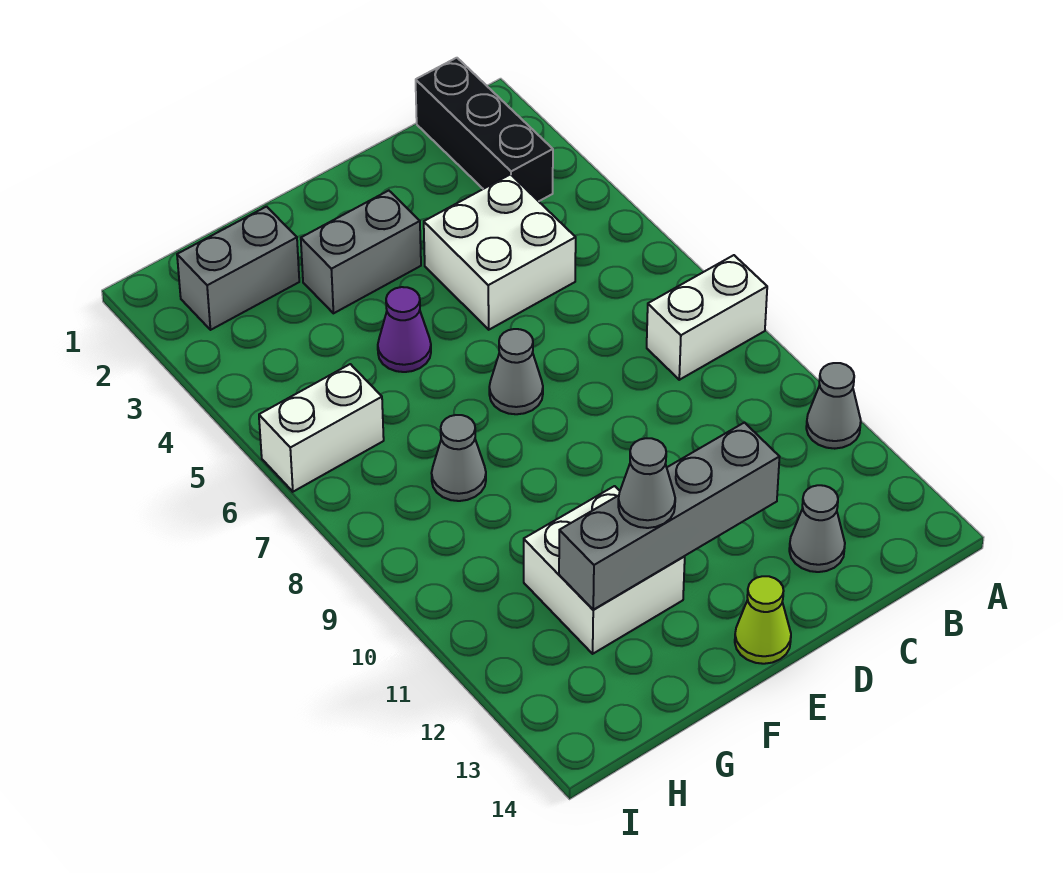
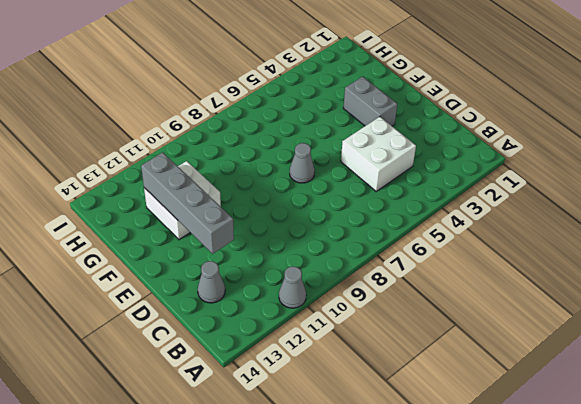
none -> white brick A8:B8 level 1
none -> black brick B1:B3 level 1
none -> lime cone E14 level 1

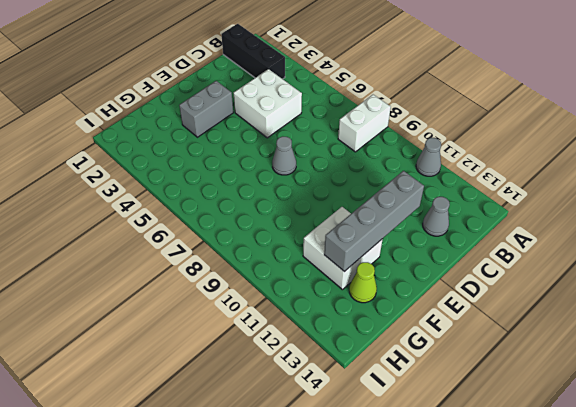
lime cone G13 level 1 -> lime cone E14 level 1
none -> purple cone F5 level 1
none -> grey brick G2:H2 level 1
none -> grey cone G8 level 1

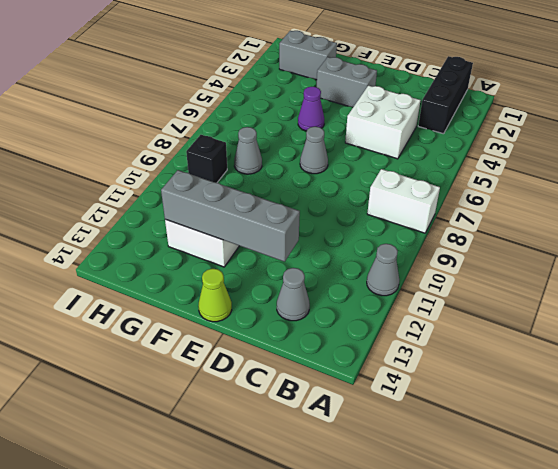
black brick H9 level 1 -> none
none -> white brick H6:I6 level 1
none -> grey cone F12 level 3

